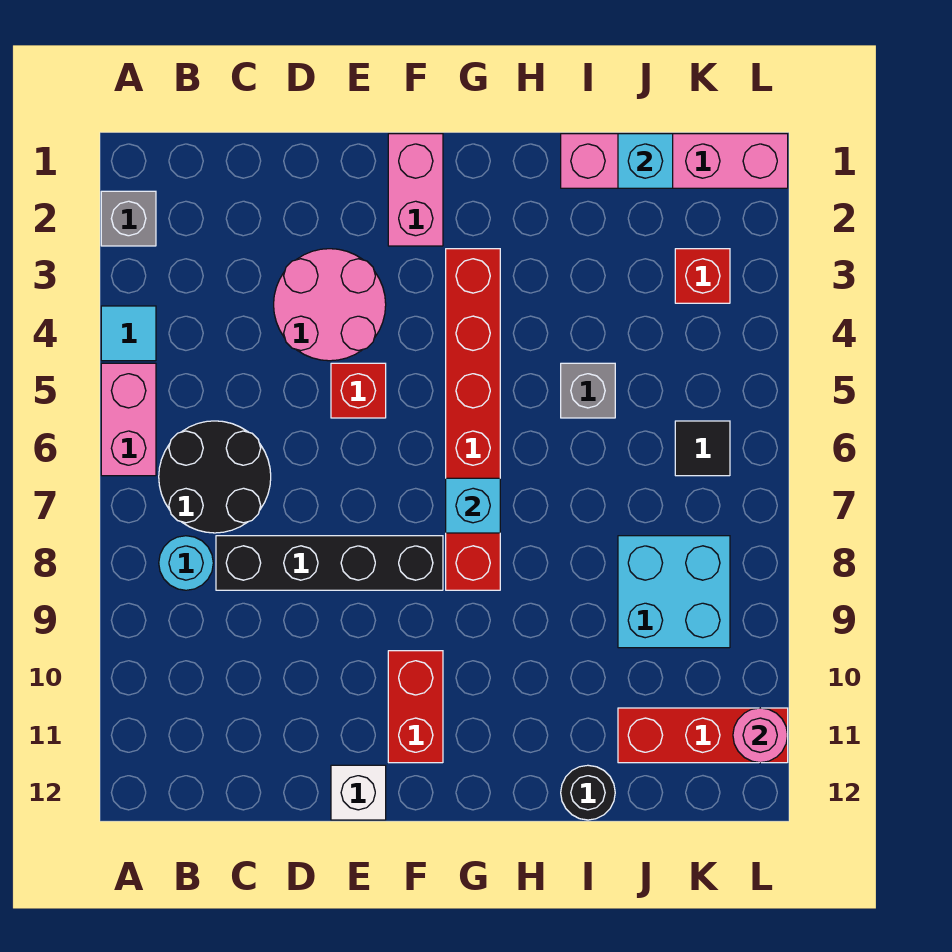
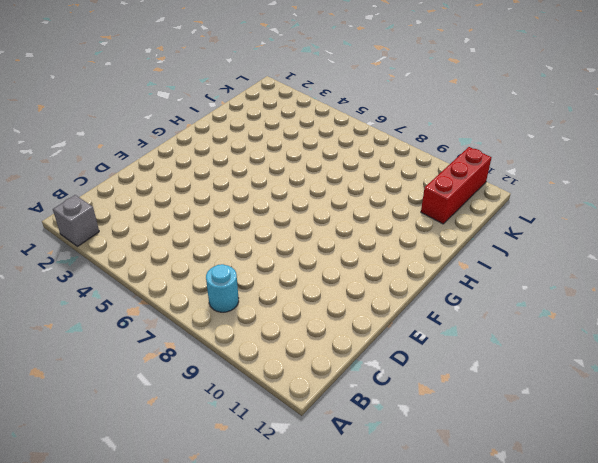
none -> cyan tile A4 level 1
none -> pink brick A5:A6 level 1
none -> black round brick B6:C7 level 1

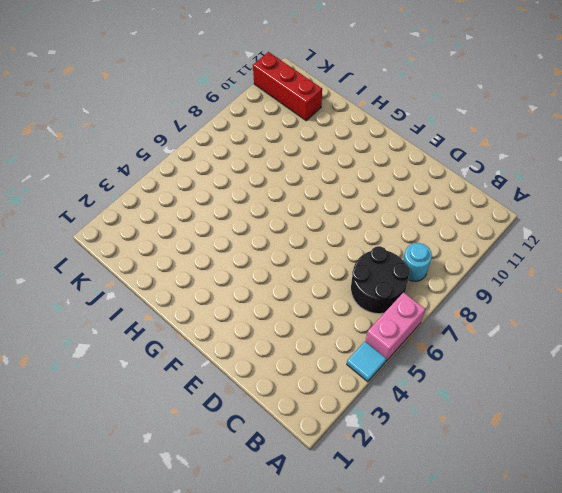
none -> grey brick A2 level 1
none -> black brick C8:F8 level 1
none -> pink round brick D3:E4 level 1

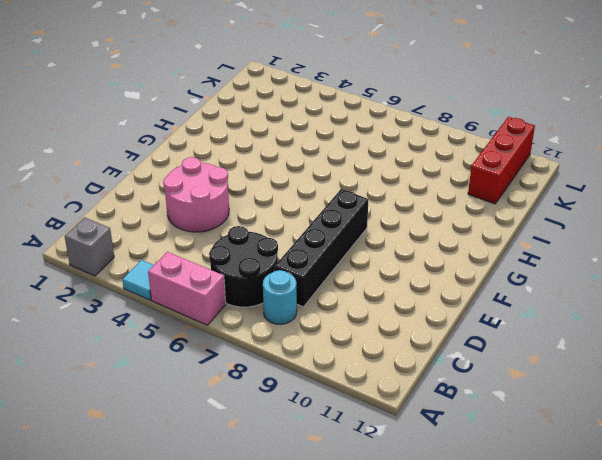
none -> red brick E5 level 1
none -> white brick E12 level 1
none -> pink brick F1:F2 level 1

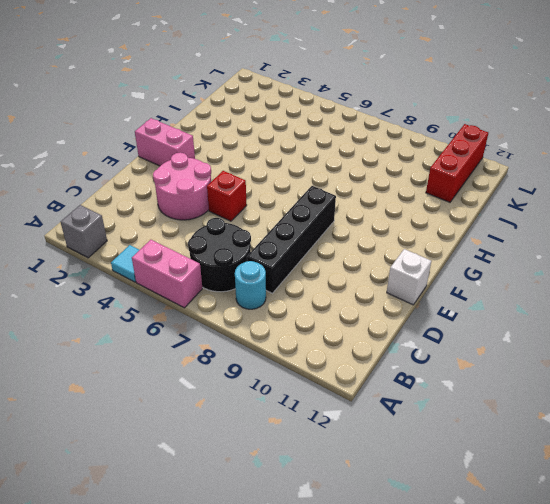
none -> red brick F10:F11 level 1
none -> red brick G3:G8 level 1
none -> pink brick I1:L1 level 1

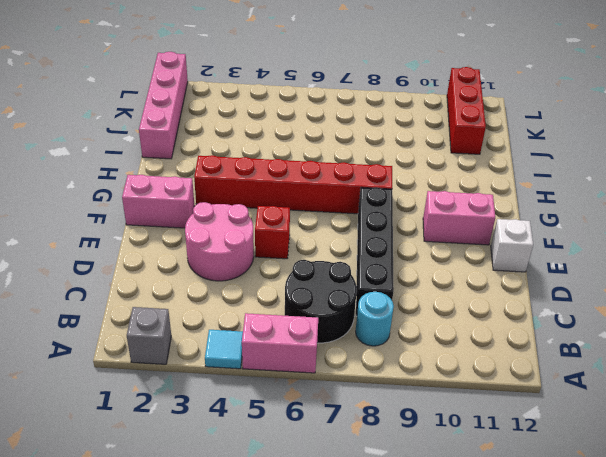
pink brick F10:F11 level 1 -> red brick F10:F11 level 1
none -> grey brick I5 level 1
none -> black round brick I12 level 1
none -> cyan brick J8:K9 level 1

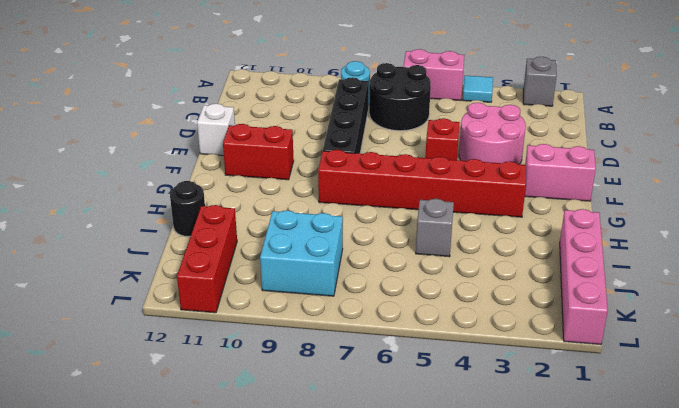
none -> red brick K3 level 1
none -> black tile K6 level 1
none -> cyan brick G7 level 2

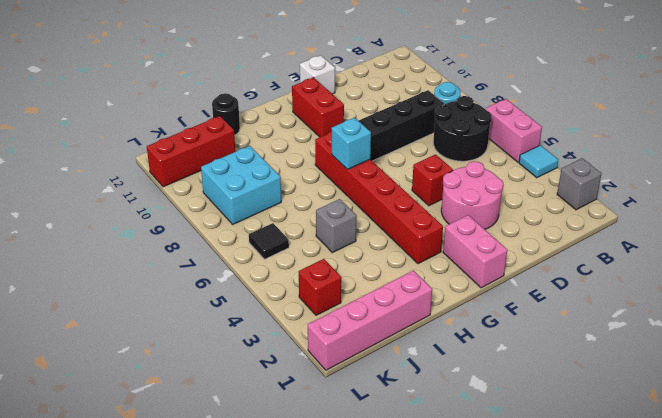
none -> cyan brick J1 level 2
none -> pink round brick L11 level 2

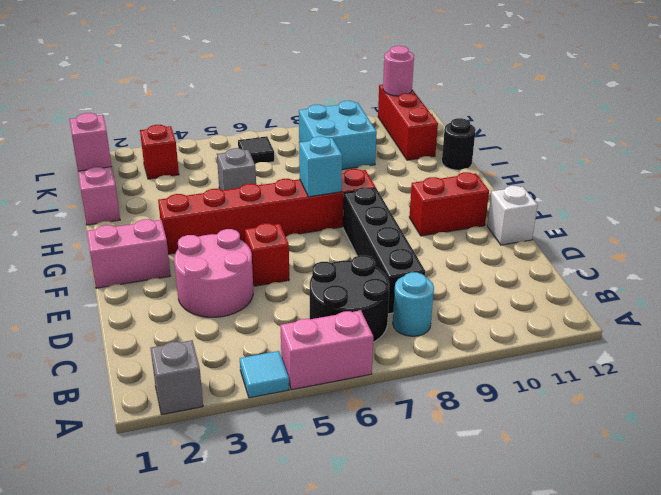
pink brick J1 level 2 -> cyan brick J1 level 2

